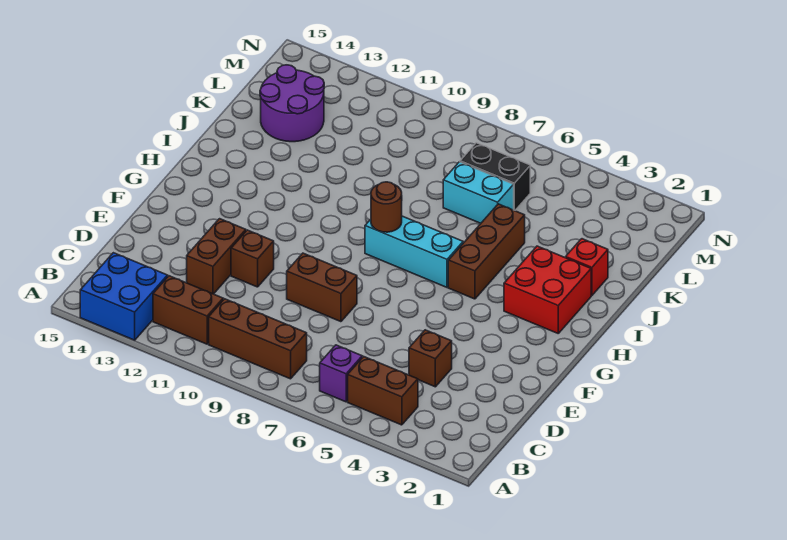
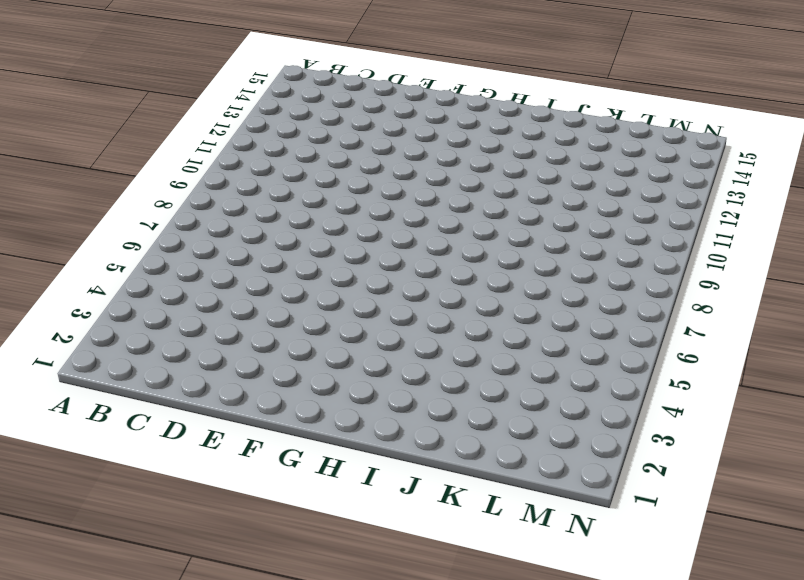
none -> blue brick A13:B14 level 1
none -> brown brick B4:B5 level 1
none -> purple brick B6 level 1

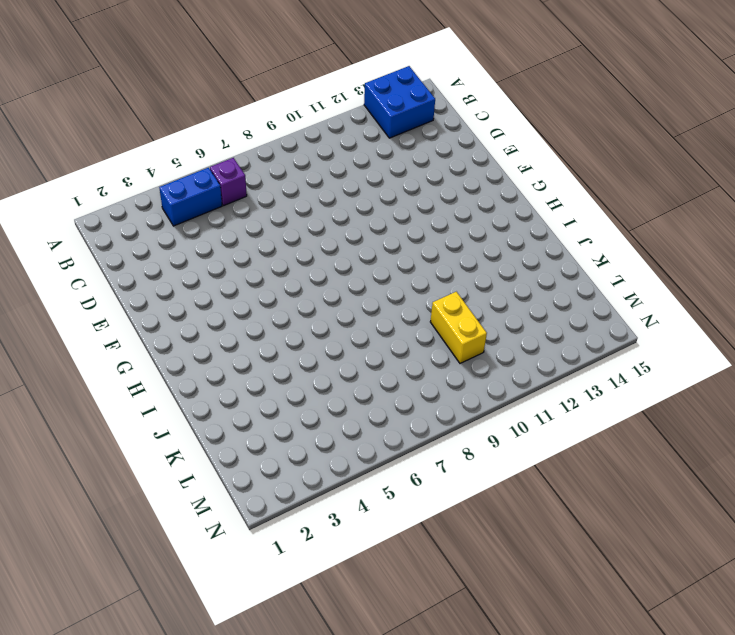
blue brick B4:B5 level 1 -> brown brick B4:B5 level 1
yellow brick K10:L10 level 1 -> none
none -> brown brick B8:B10 level 1
none -> brown brick B11:B12 level 1
none -> brown brick D4 level 1

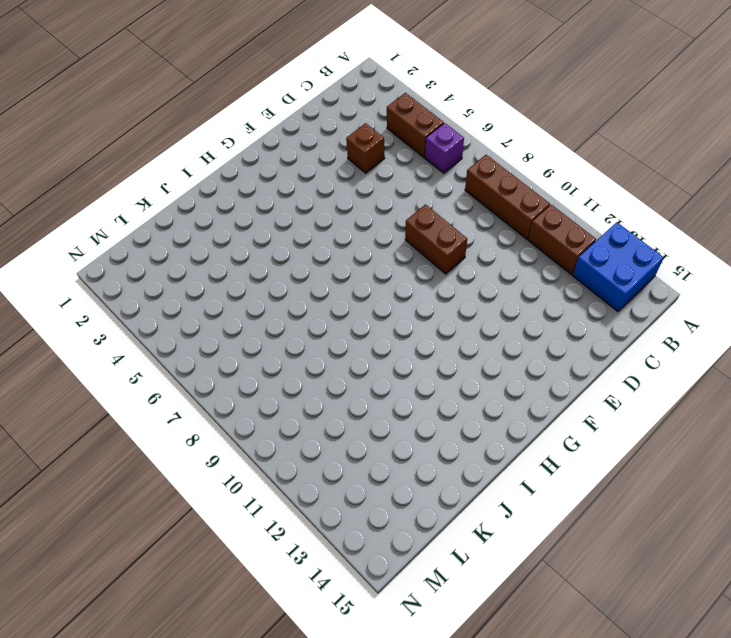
none -> brown brick D12:E12 level 1
none -> brown brick E11 level 1
none -> red brick H2:I3 level 1

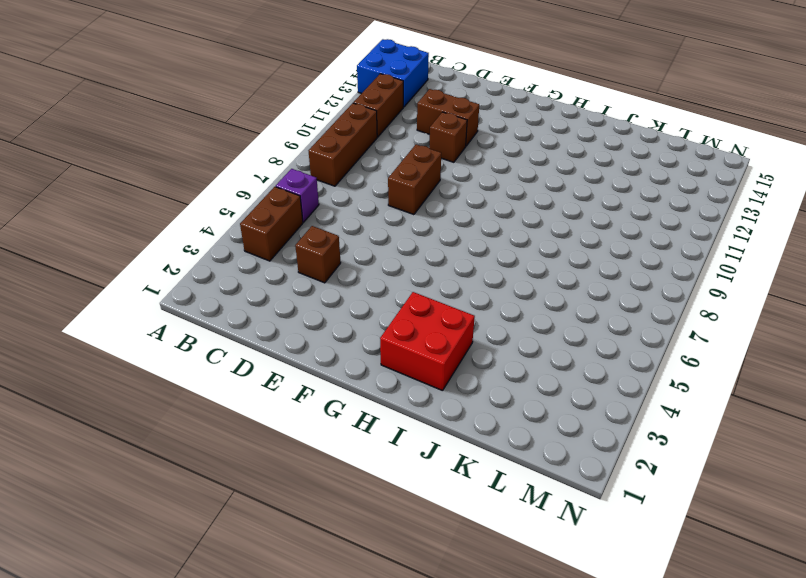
none -> brown brick H5:J5 level 1
none -> cyan brick H6:H8 level 1
none -> red brick J2 level 1

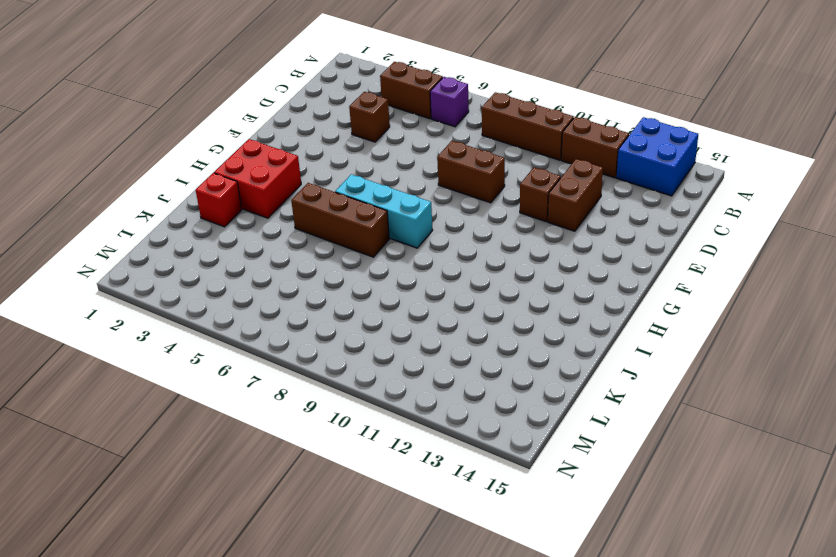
brown brick I5:I7 level 1 -> brown brick H5:J5 level 1
none -> cyan brick K6:K7 level 1
none -> purple round brick K13:L14 level 1
none -> black brick L6:L7 level 1

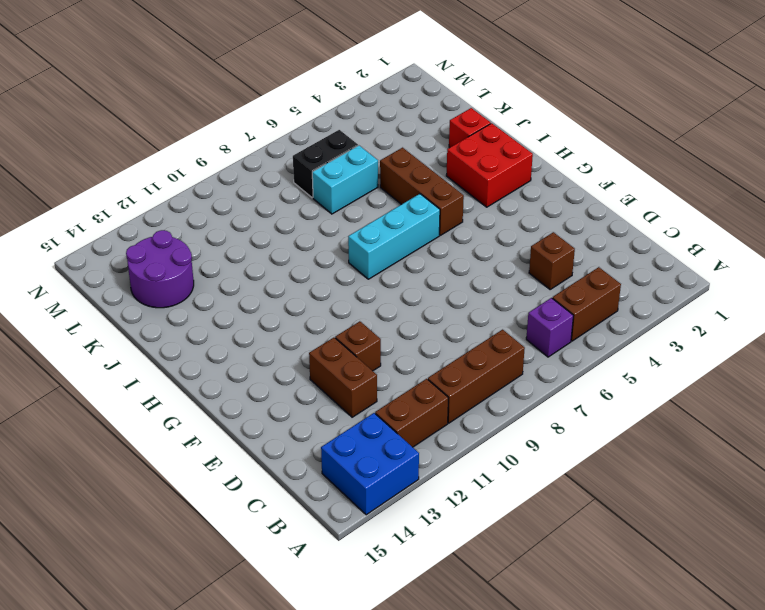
none -> brown brick E8:E9 level 1
none -> brown round brick H8 level 2

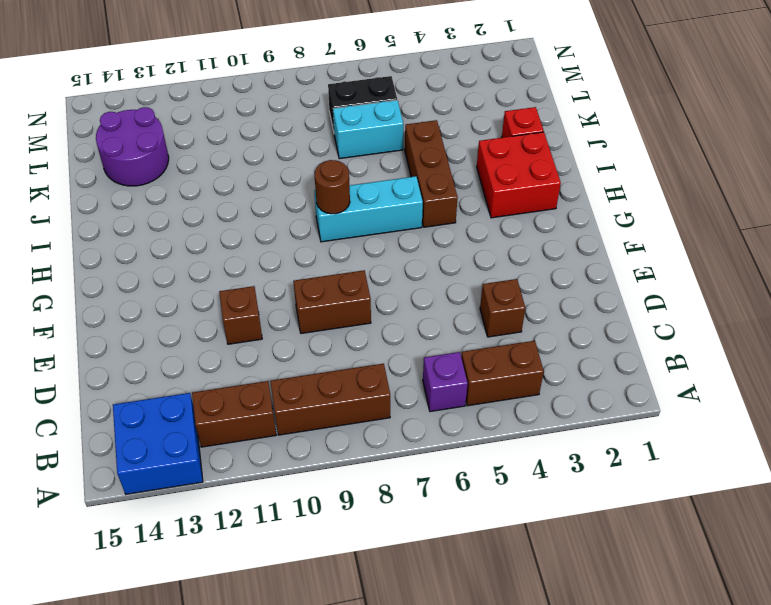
none -> brown brick D12:E12 level 1

